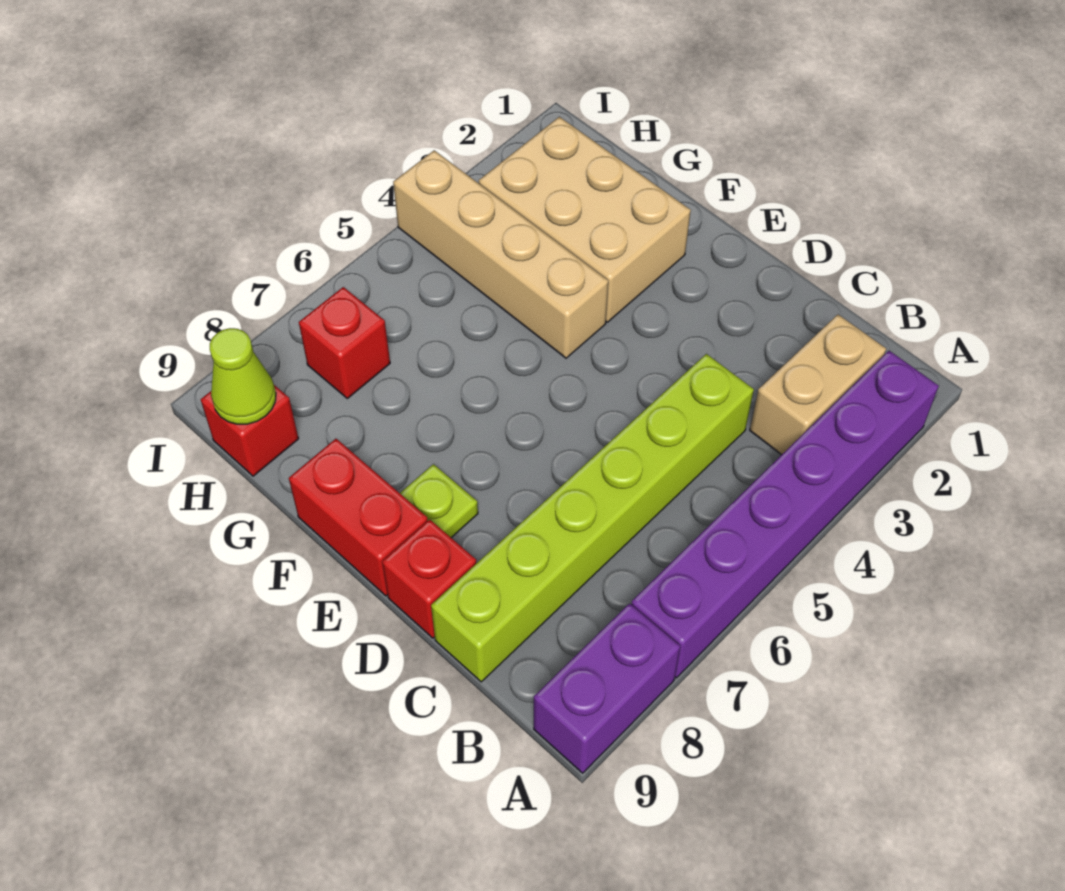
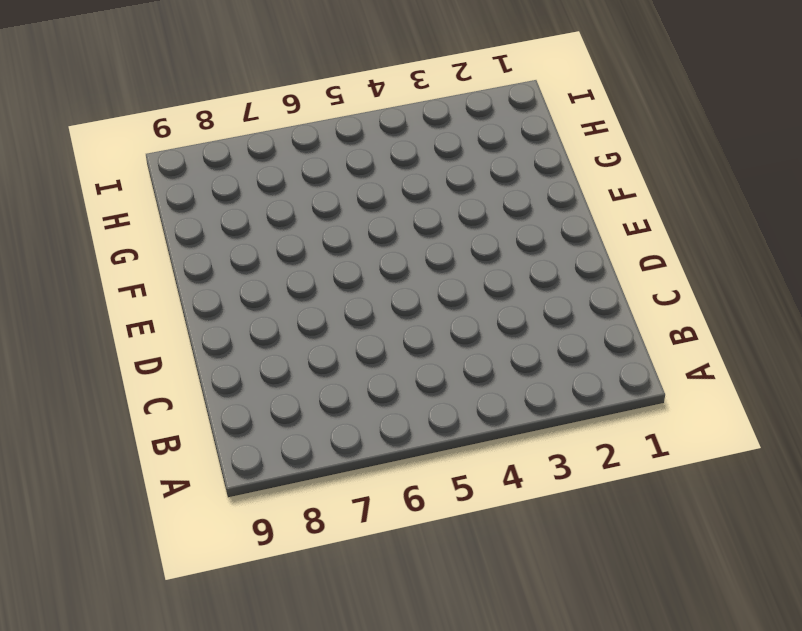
none -> purple brick A2:A7 level 1
none -> purple brick A8:A9 level 1
none -> tan brick B2:B3 level 1

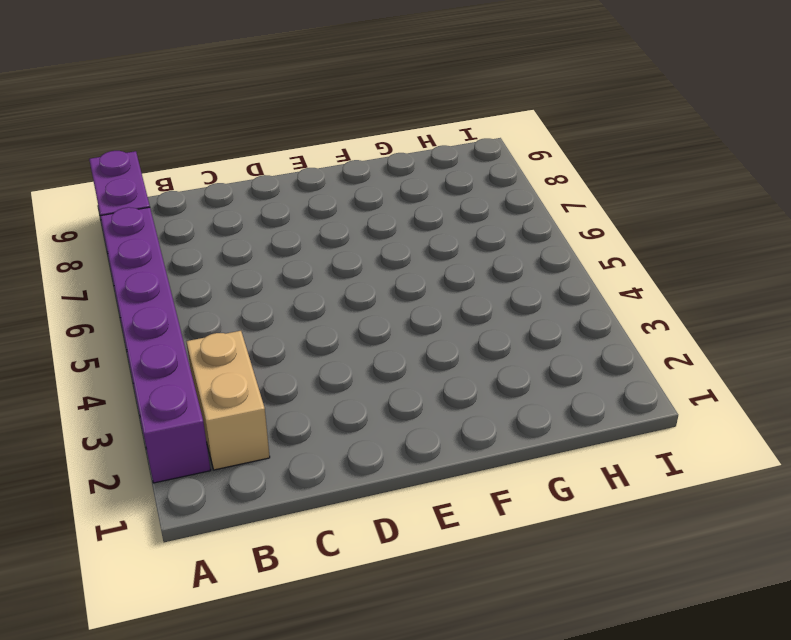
none -> lime brick C4:C9 level 1
none -> red brick D9 level 1
none -> lime plate E8 level 1

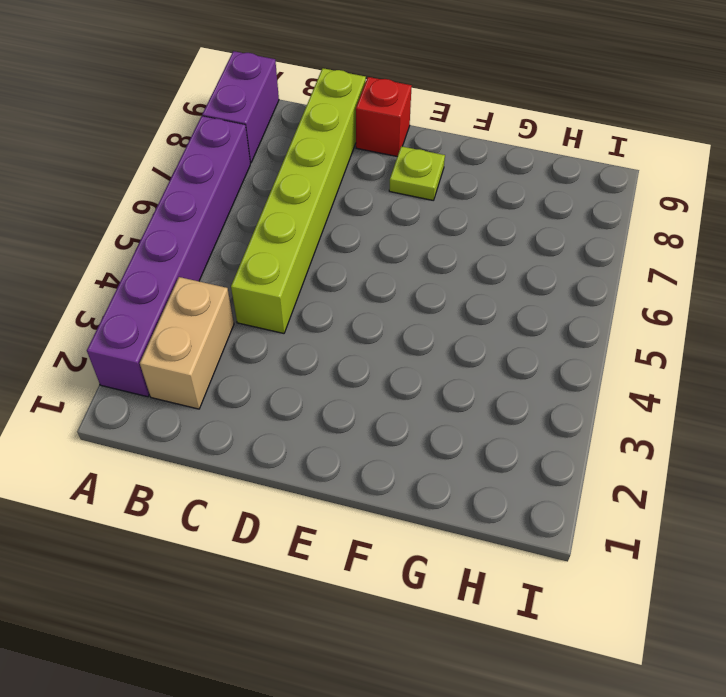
none -> red brick E9:F9 level 1
none -> tan brick F2:H3 level 1
none -> tan brick F4:I4 level 1

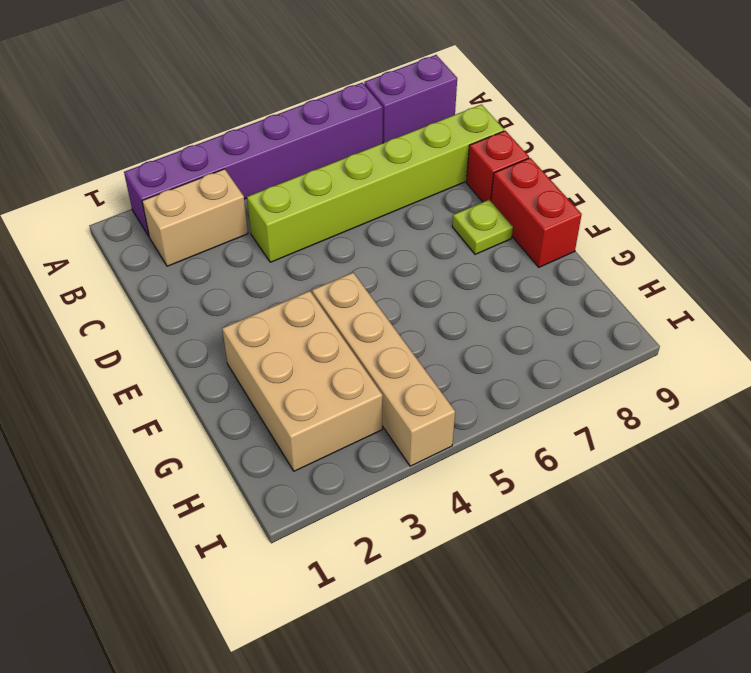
none -> red brick H7 level 1
none -> red brick H9 level 1
none -> lime cone H9 level 2

